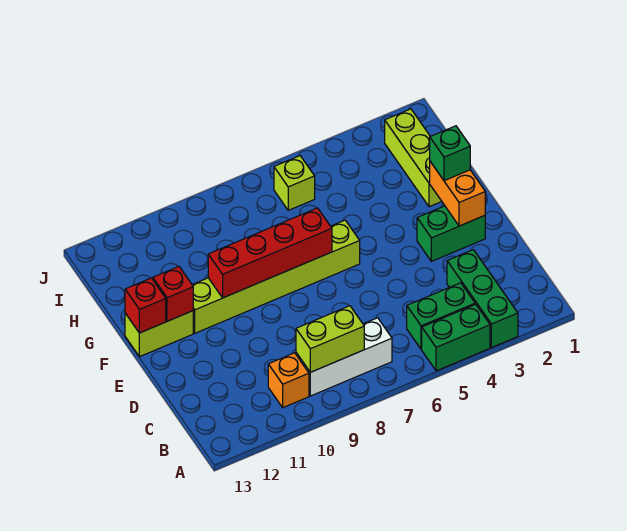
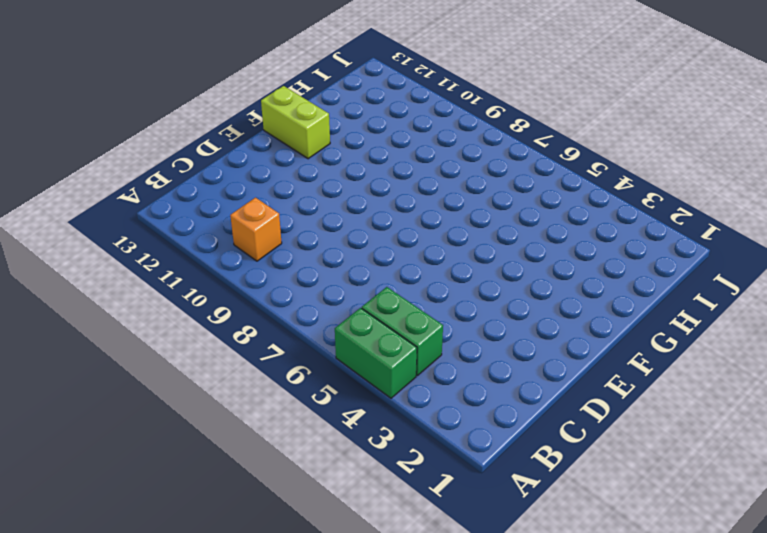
none -> green brick A3:C3 level 1
none -> white brick B7:B9 level 1
none -> green brick E2:E3 level 1

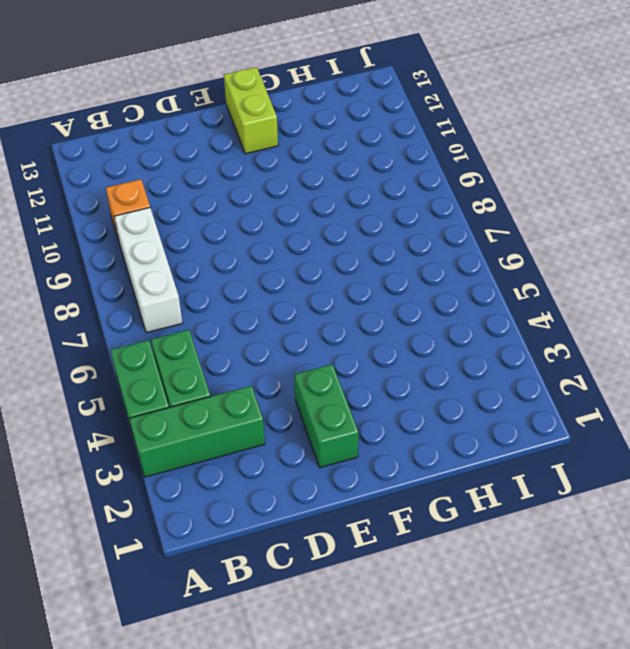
none -> lime brick F6:F11 level 1
none -> lime brick G2:I2 level 1
none -> lime brick I6 level 1

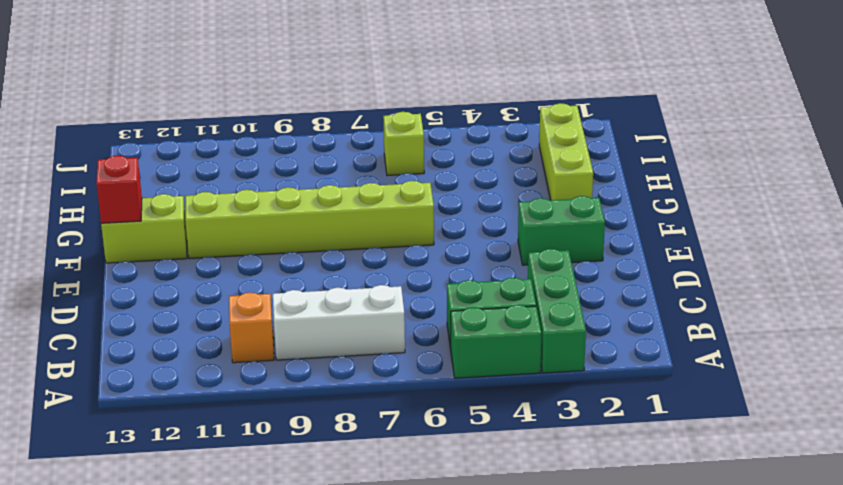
none -> lime brick B8:B9 level 2
none -> orange brick E2:F2 level 2
none -> red brick F7:F10 level 2

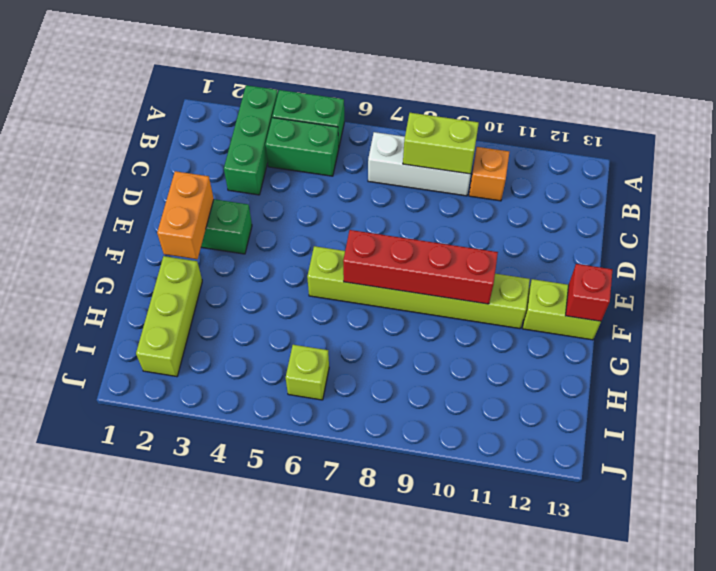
none -> red brick F12 level 2
none -> green brick F2 level 3

